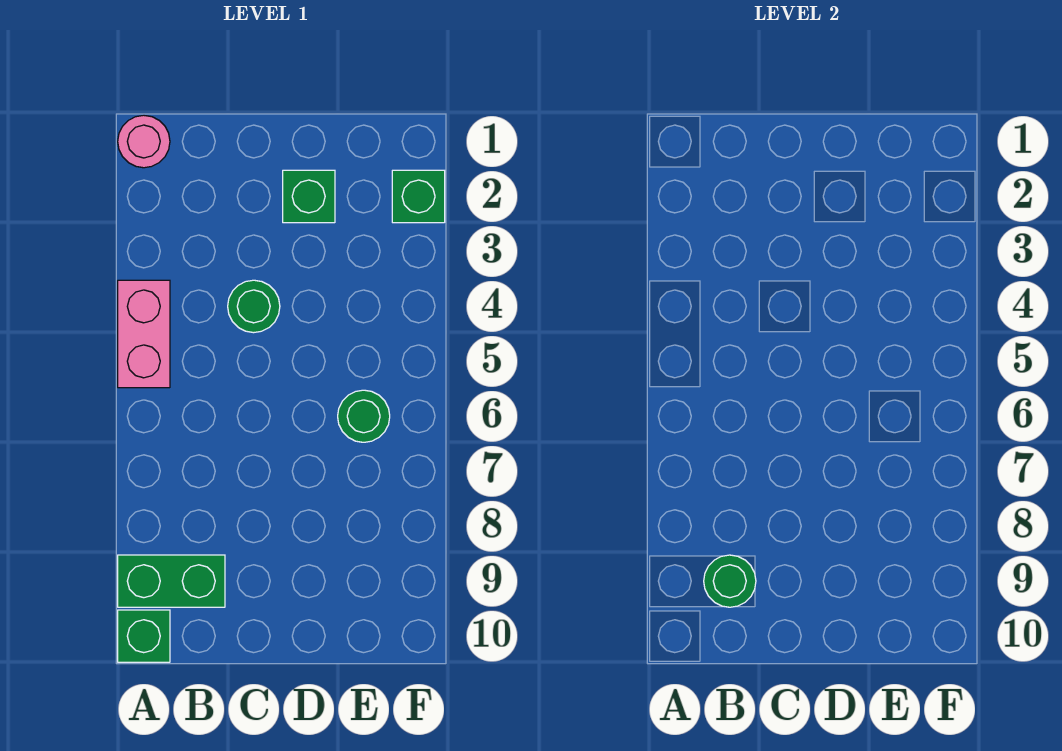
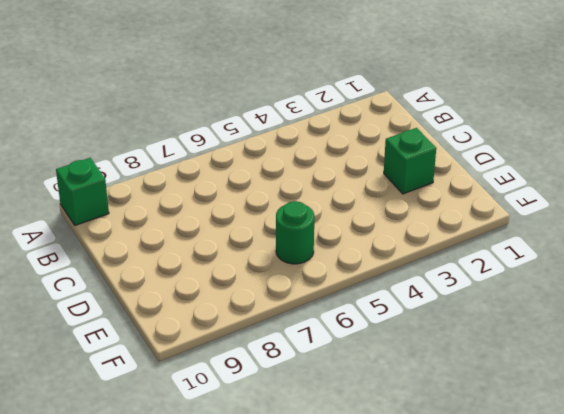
none -> pink round brick A1 level 1
none -> pink brick A4:A5 level 1

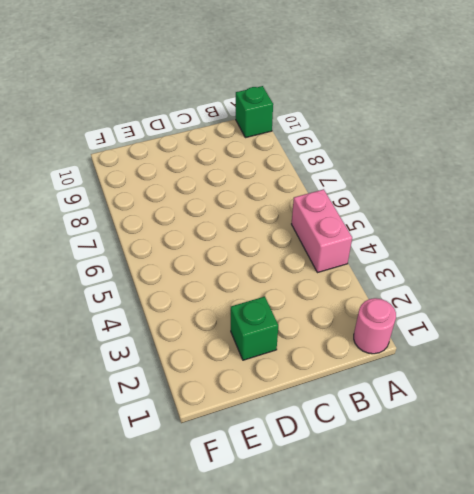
none -> green brick A9:B9 level 1
none -> green round brick C4 level 1

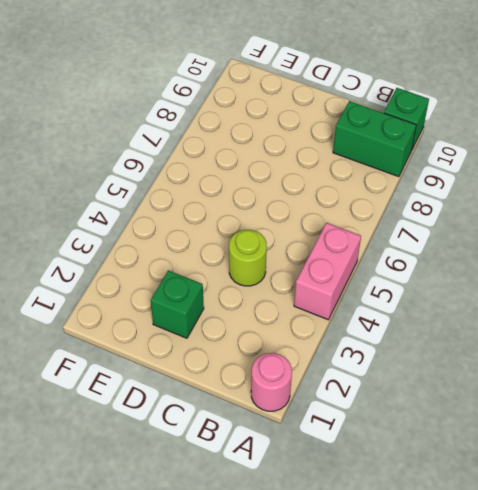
lime round brick C4 level 1 -> green round brick C4 level 1
none -> green round brick E6 level 1
none -> green brick F2 level 1

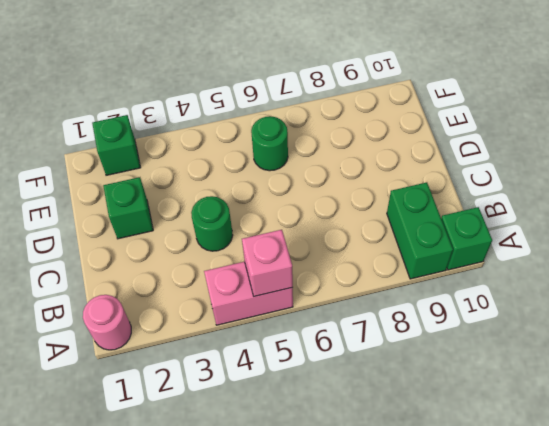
pink brick A5 level 2 -> none
none -> green round brick B9 level 2

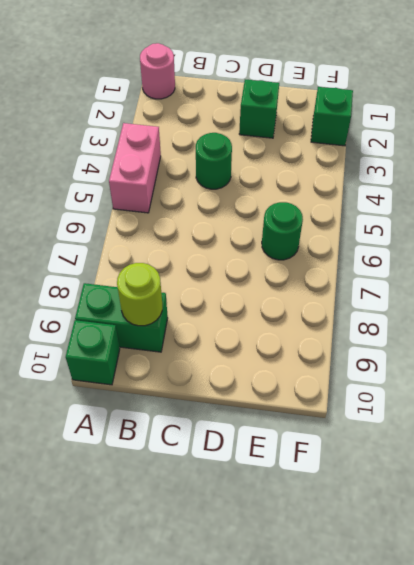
lime round brick B9 level 2 -> green round brick B9 level 2

